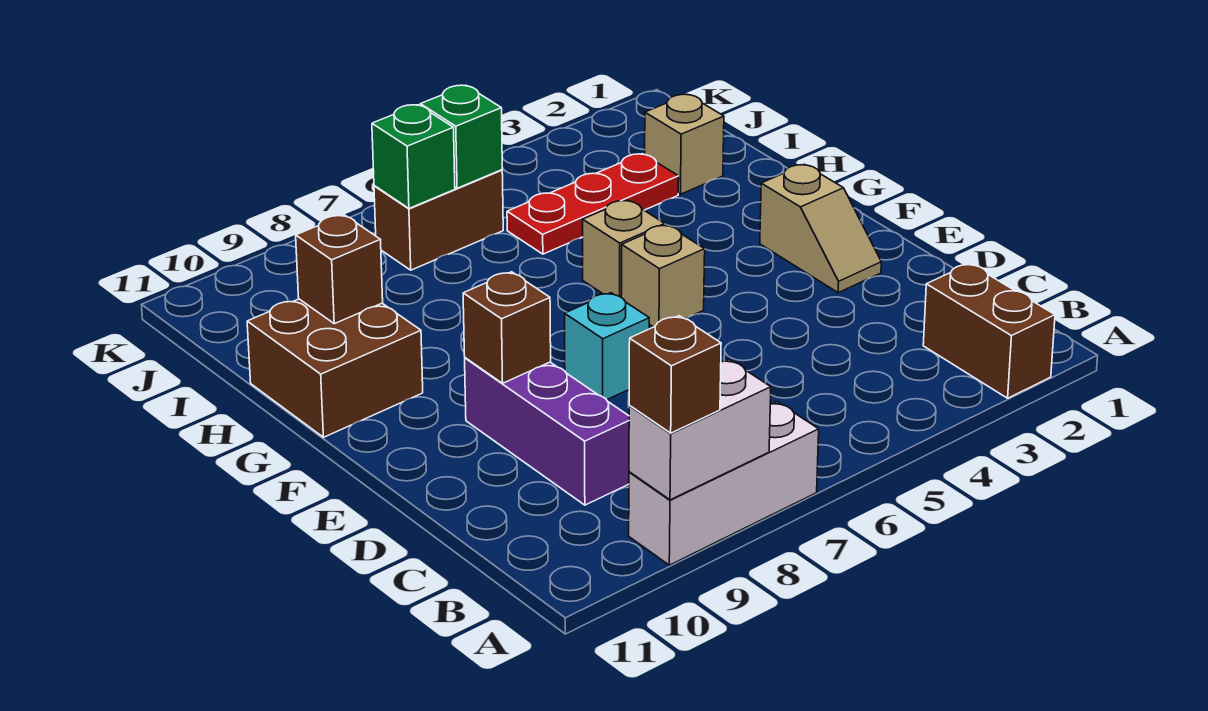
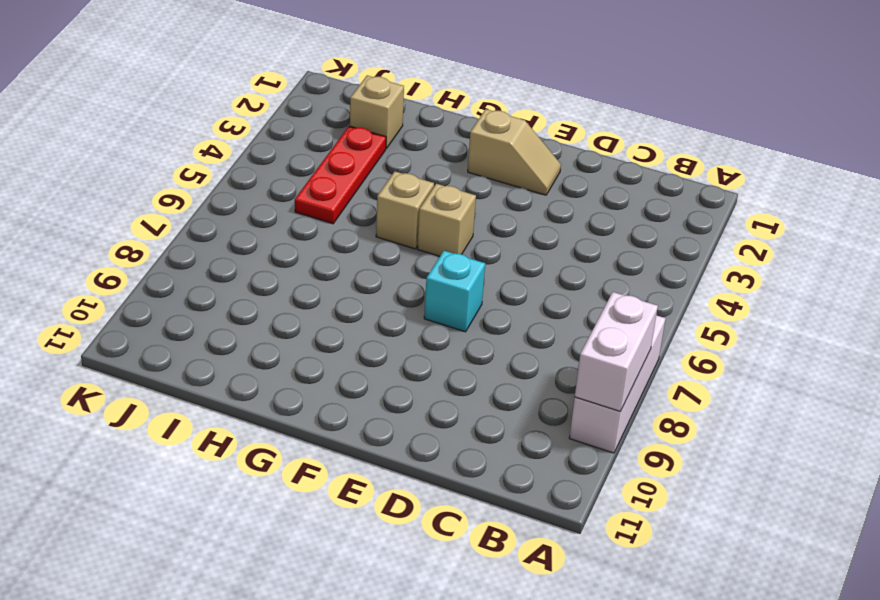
none -> brown brick A2:B2 level 1
none -> purple brick C9:E9 level 1
none -> brown brick G10:H11 level 1

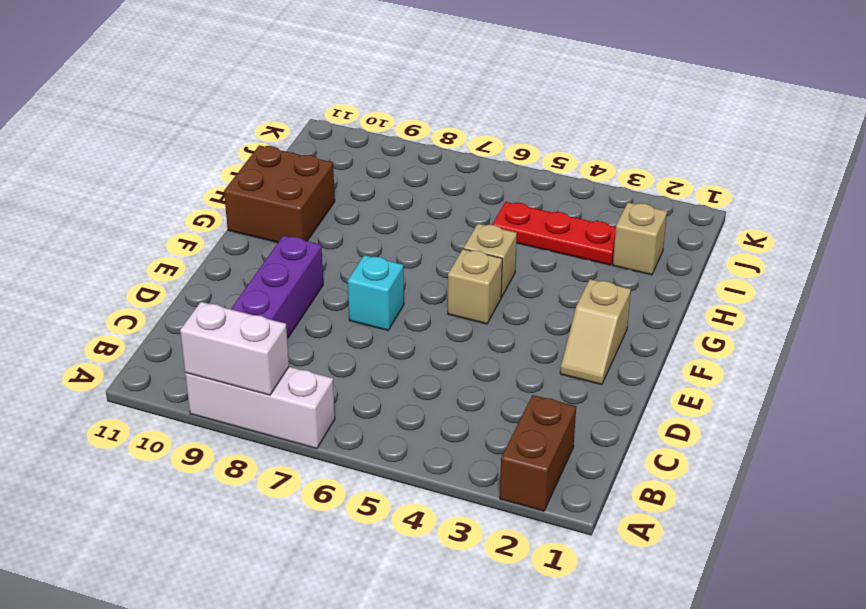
none -> brown brick J6:J7 level 1
none -> brown brick E9 level 2
none -> brown brick H10 level 2

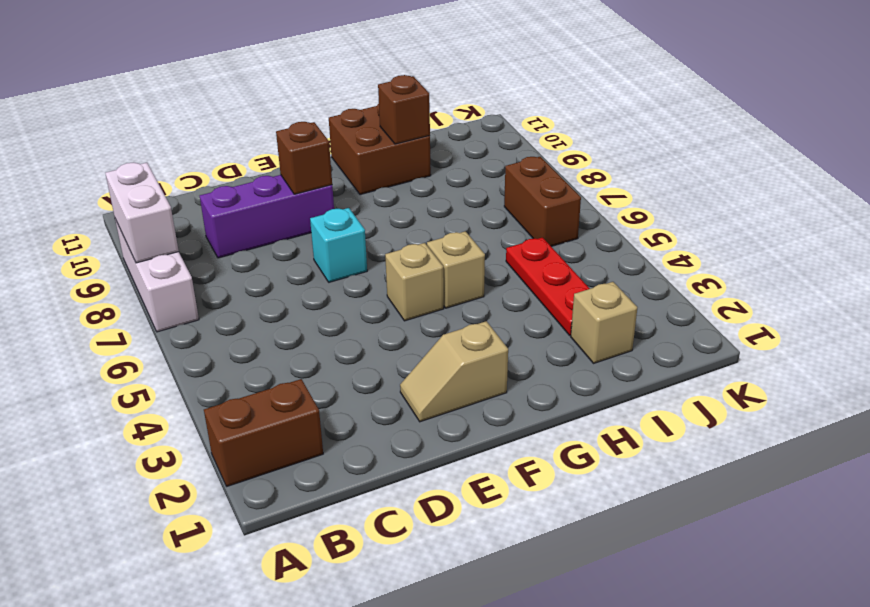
none -> green brick J6 level 2
none -> green brick J7 level 2
none -> brown brick A9 level 3

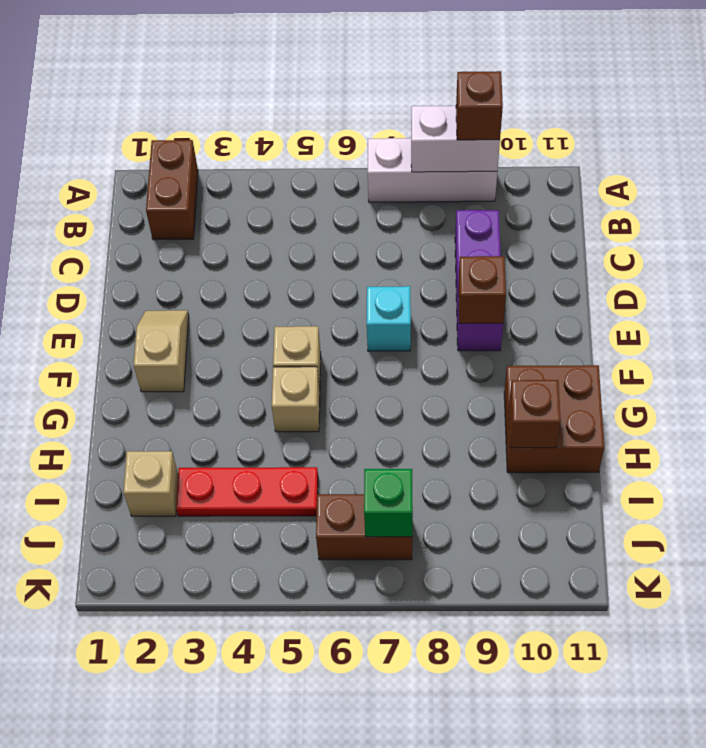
none -> green brick J6 level 2

